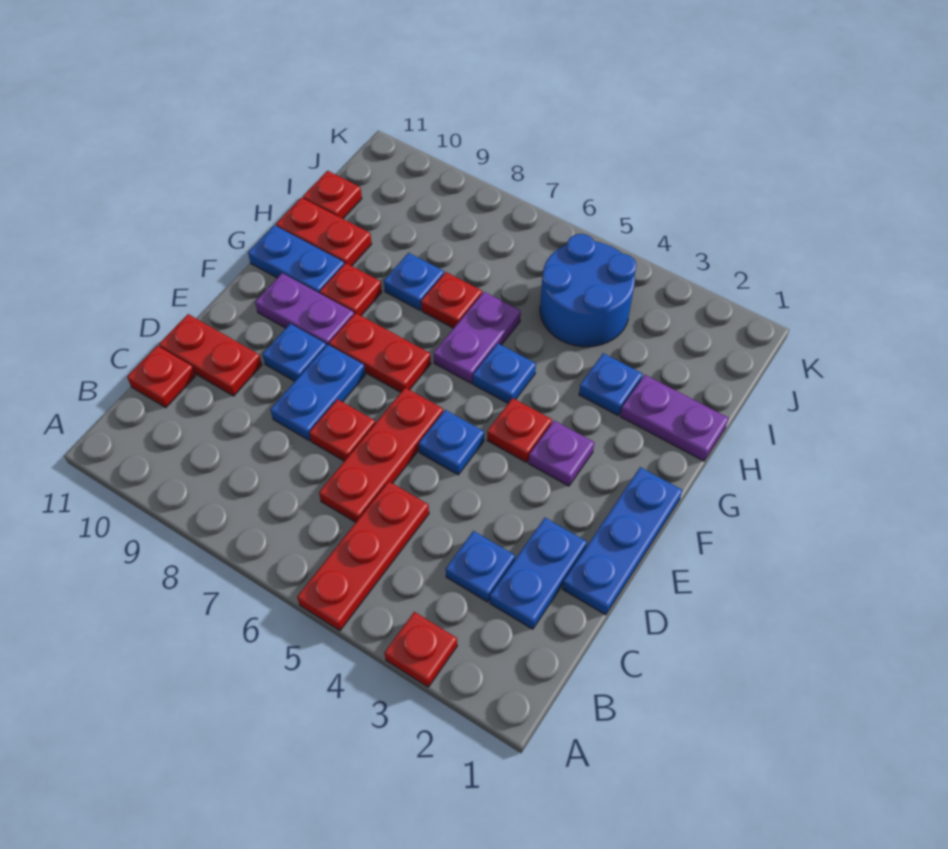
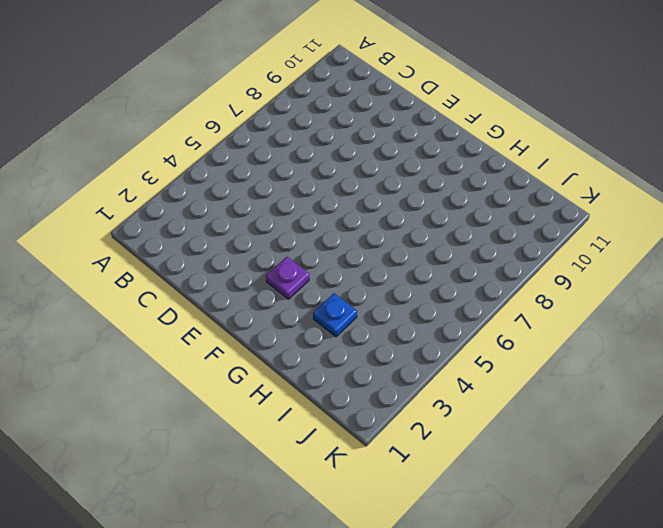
none -> red plate A3 level 1
none -> red plate A5:C5 level 1
none -> blue plate C2:D2 level 1

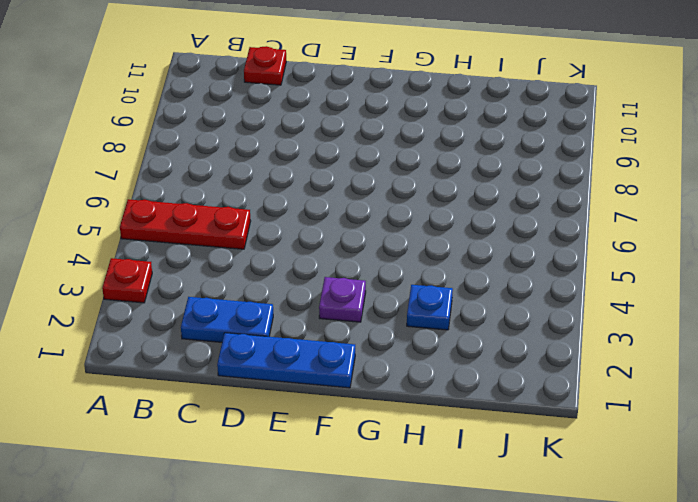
none -> blue plate C3 level 1
none -> red plate C6:E6 level 1
none -> red plate D7 level 1

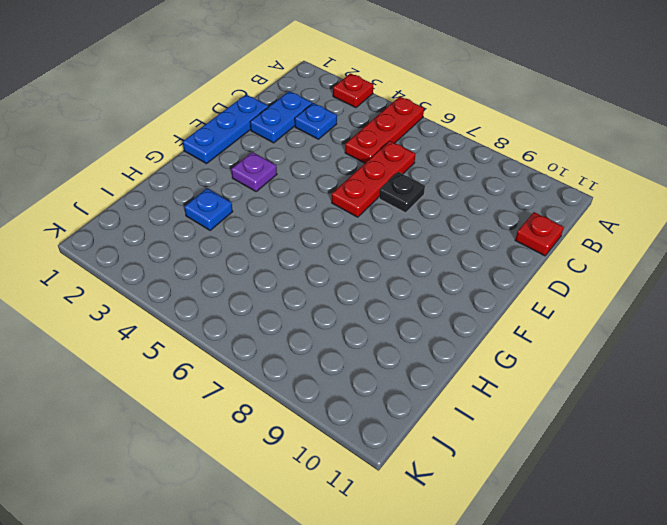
black plate D7 level 1 -> red plate D7 level 1
none -> blue plate D8:E8 level 1
none -> red plate D10:D11 level 1
none -> blue plate E5 level 1

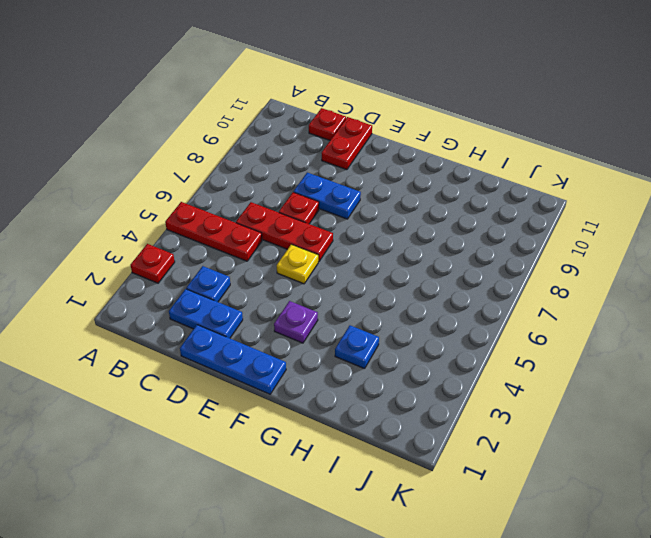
yellow plate E5 level 1 -> blue plate E5 level 1
none -> blue plate E9 level 1
none -> red plate F4 level 1
none -> red plate F7:F8 level 1

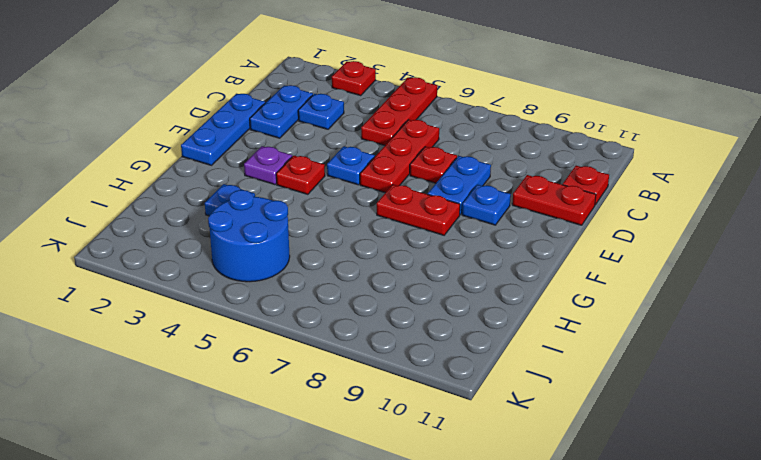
none -> purple plate F9:F10 level 1
none -> blue plate G5 level 1
none -> purple plate G6:H6 level 1

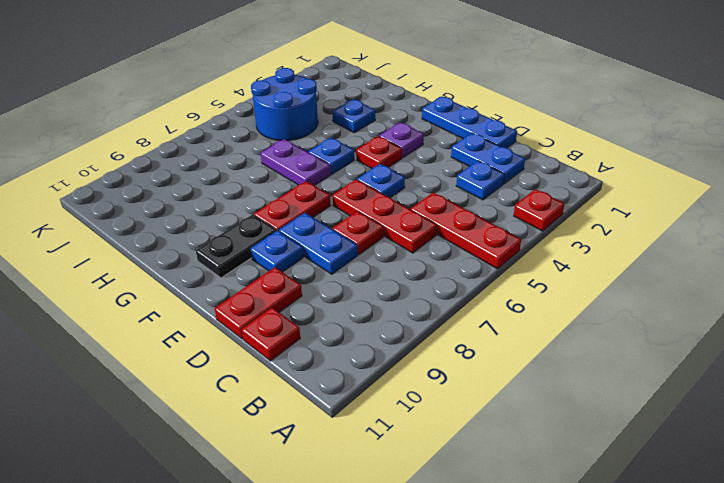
black plate F9:F10 level 1 -> purple plate F9:F10 level 1
none -> red plate G9 level 1
none -> blue plate G10:G11 level 1
none -> purple plate H1:H2 level 1

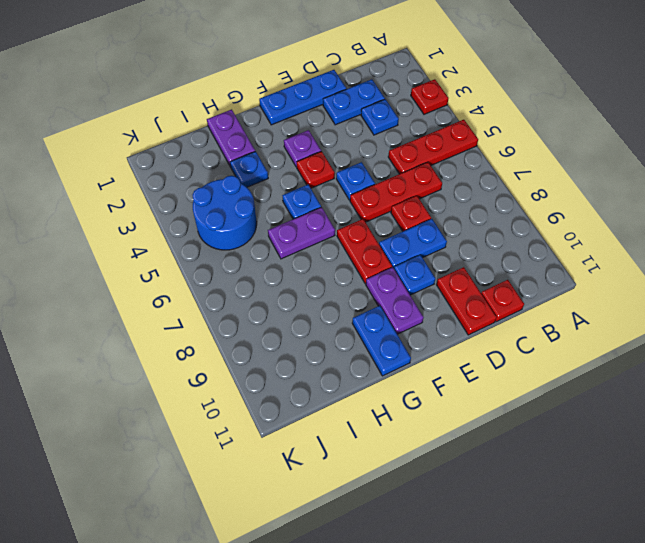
none -> red plate G9 level 1
none -> red plate H7 level 1
none -> blue plate H8 level 1

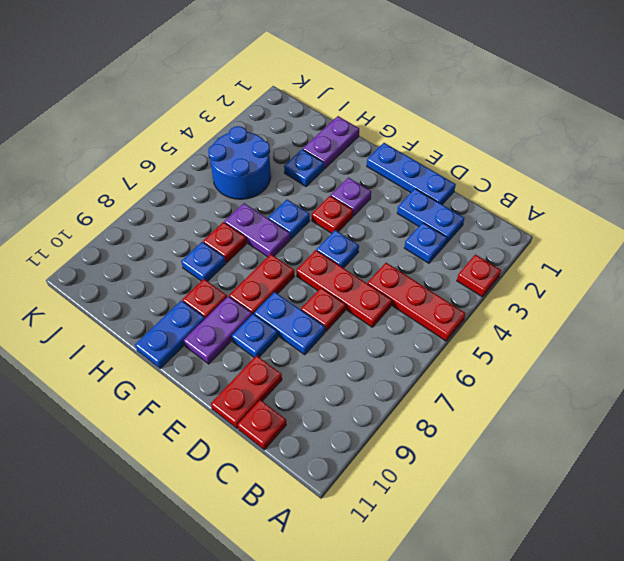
none -> red plate H10:H11 level 1
none -> red plate I11 level 1

